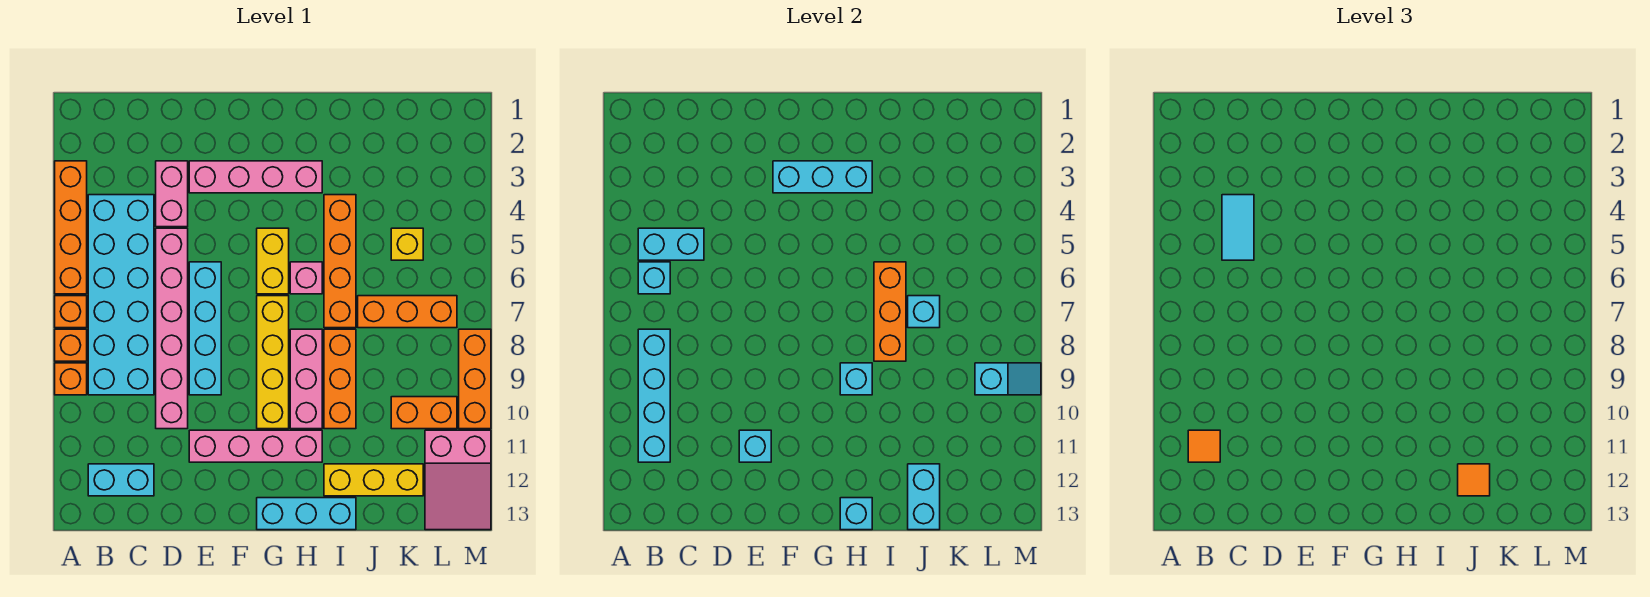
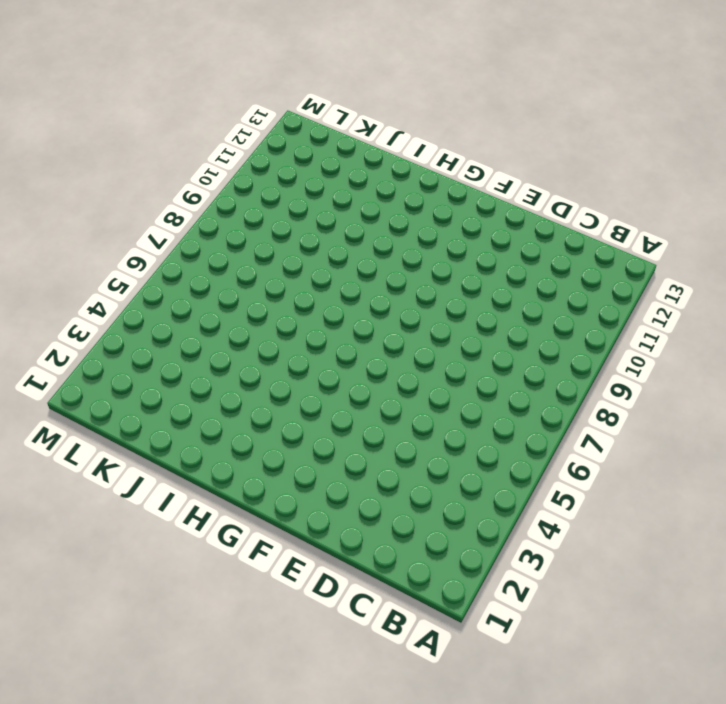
none -> orange brick A3:A6 level 1
none -> orange brick A7 level 1
none -> orange brick A8 level 1
none -> orange brick A9 level 1

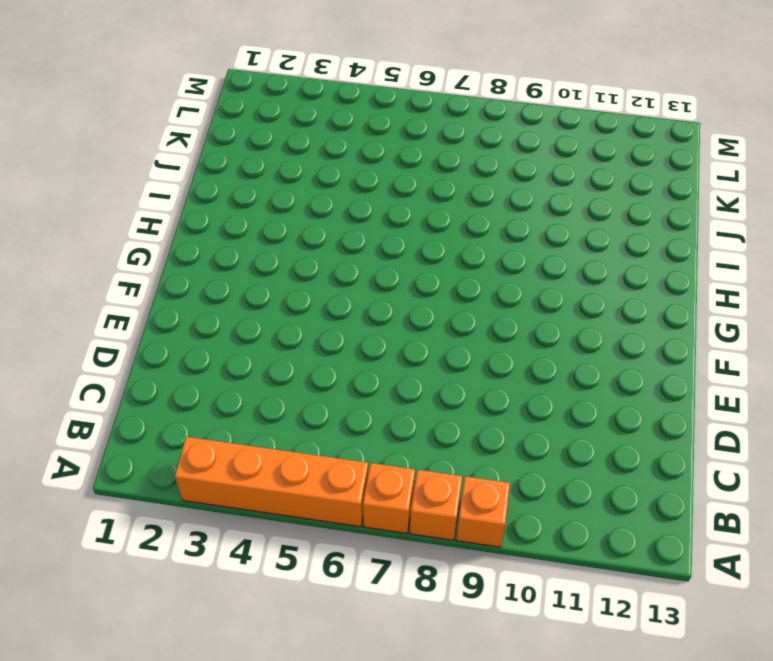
none -> cyan brick B4:C9 level 1
none -> cyan brick B12:C12 level 1
none -> pink brick D3:D4 level 1
none -> pink brick D5:D10 level 1

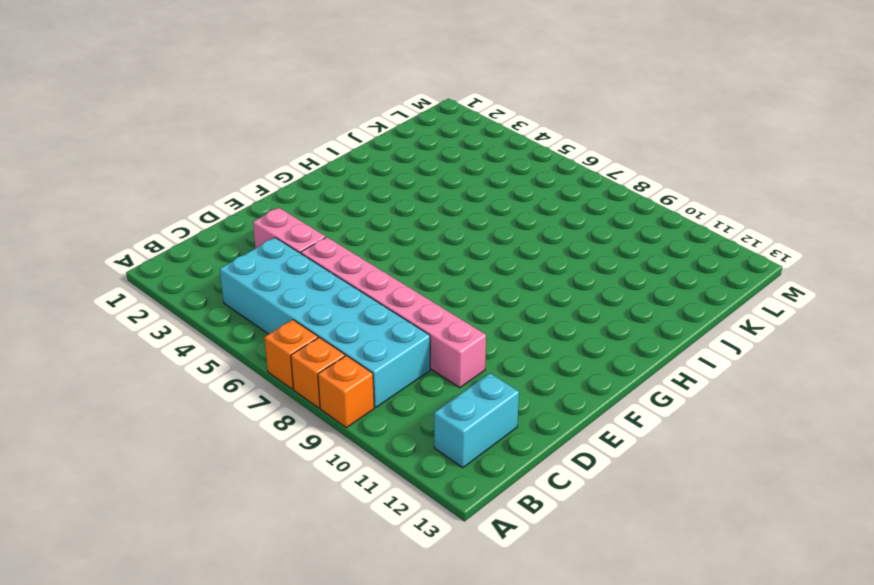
none -> orange brick A3:A6 level 1
none -> pink brick E3:H3 level 1
none -> cyan brick E6:E9 level 1
none -> pink brick E11:H11 level 1

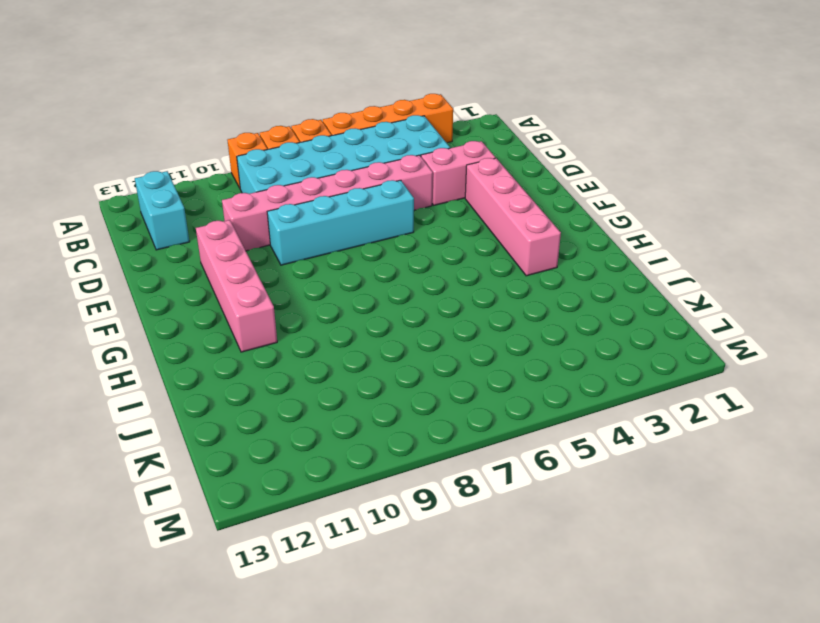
none -> yellow brick G5:G6 level 1
none -> yellow brick G7:G10 level 1
none -> cyan brick G13:I13 level 1
none -> pink brick H6 level 1

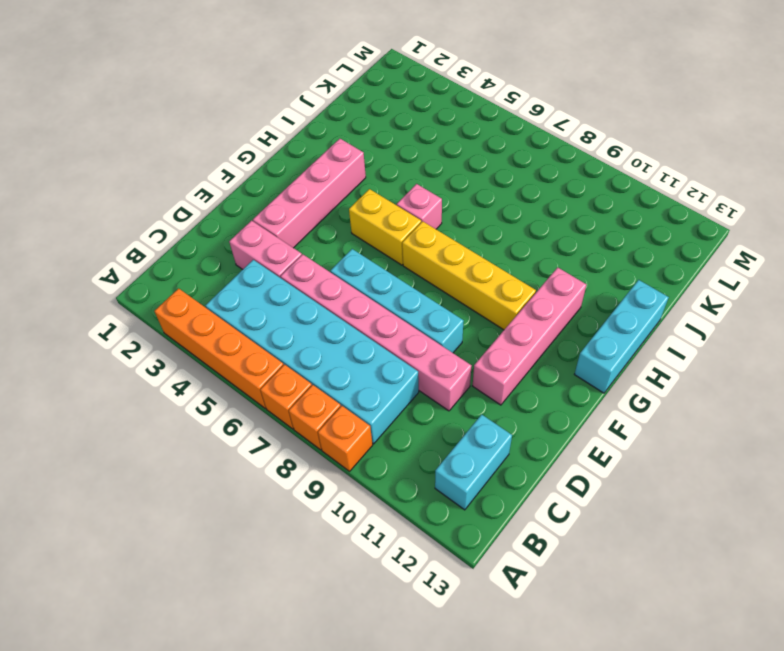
none -> pink brick H8:H10 level 1
none -> orange brick I4:I7 level 1
none -> orange brick I8:I10 level 1
none -> yellow brick I12:K12 level 1

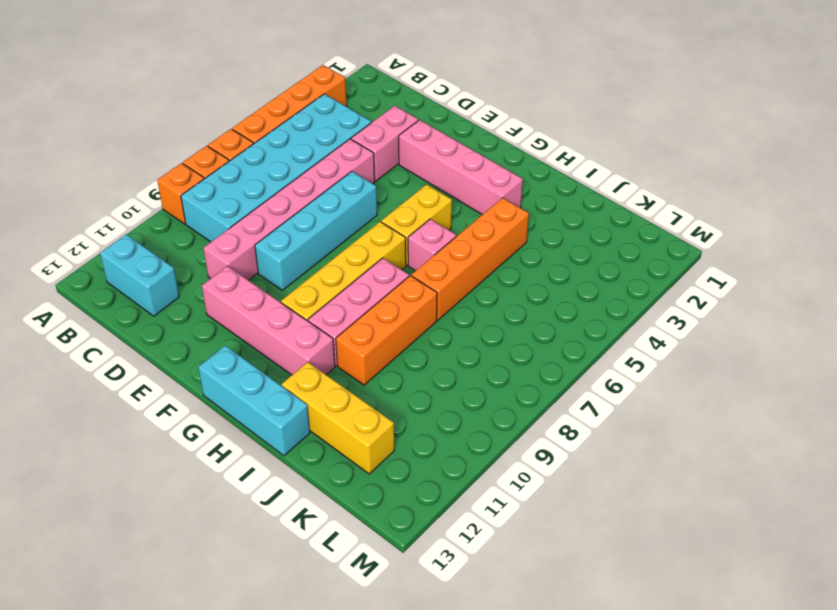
none -> orange brick J7:L7 level 1
none -> yellow brick K5 level 1
none -> orange brick K10:L10 level 1
none -> pink slope L11:M13 level 1 top 11

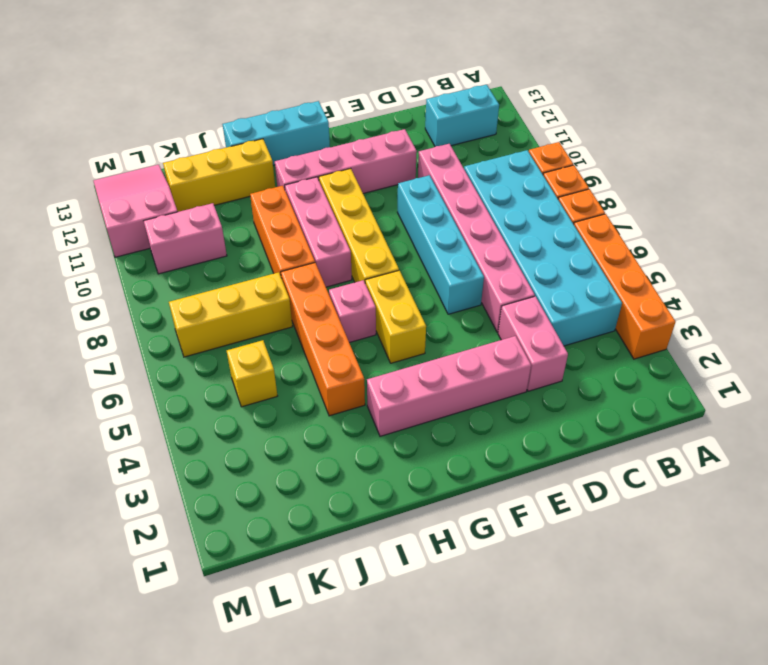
yellow brick J7:L7 level 1 -> orange brick J7:L7 level 1
pink brick K10:L10 level 1 -> orange brick K10:L10 level 1
none -> orange brick M8:M10 level 1
none -> cyan brick B5:C5 level 2
none -> cyan brick B6 level 2
none -> cyan brick B8:B11 level 2

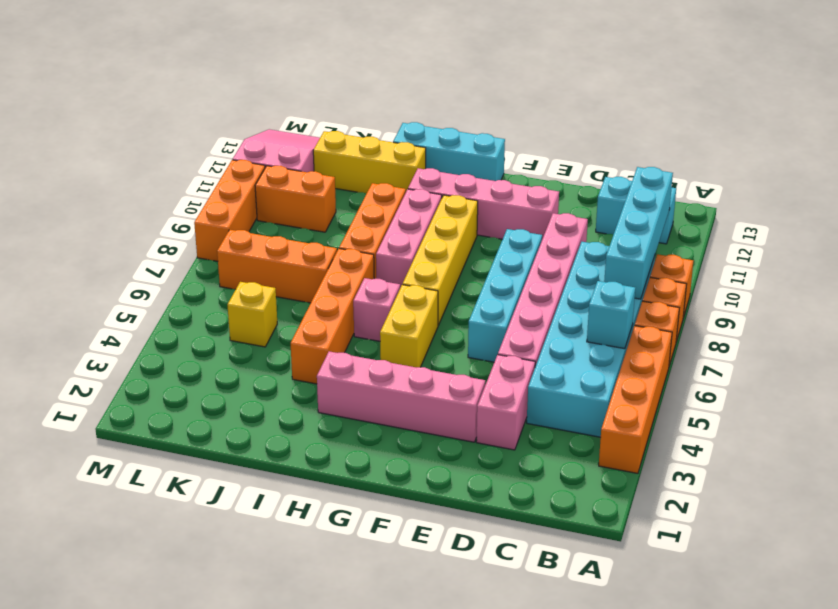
none -> cyan brick B5:C5 level 2
none -> cyan brick E11 level 2
none -> cyan brick F3:H3 level 2
none -> cyan brick H9 level 2

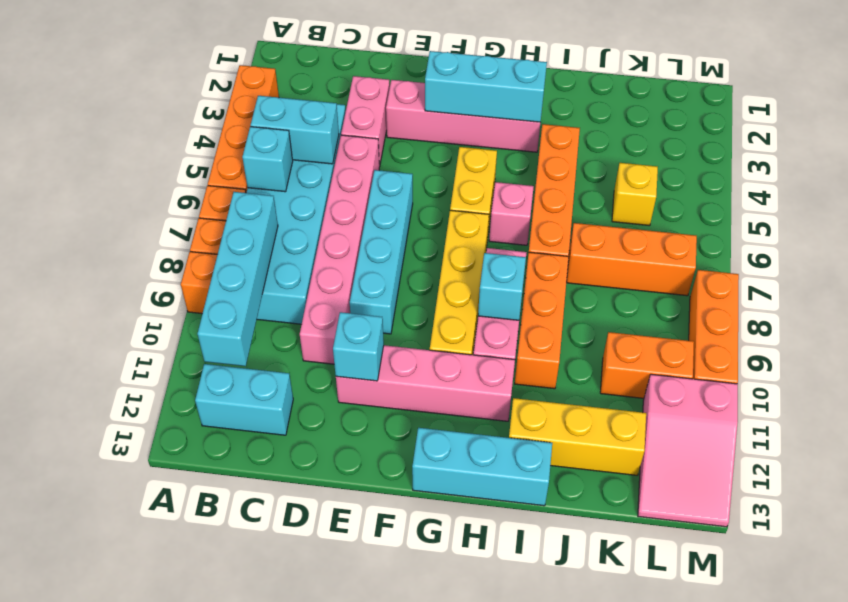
none -> cyan brick H13 level 2
none -> orange brick I6:I8 level 2
none -> cyan brick J7 level 2
none -> cyan brick J12:J13 level 2

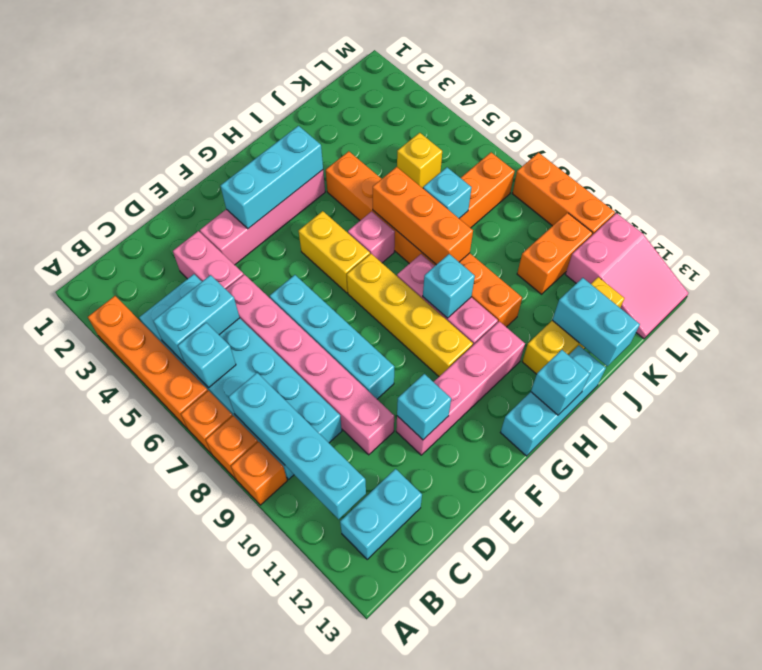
none -> cyan slope L9:M9 level 2 top L
none -> orange tile B11 level 3
none -> cyan tile C4:C5 level 3
none -> orange tile J12 level 3

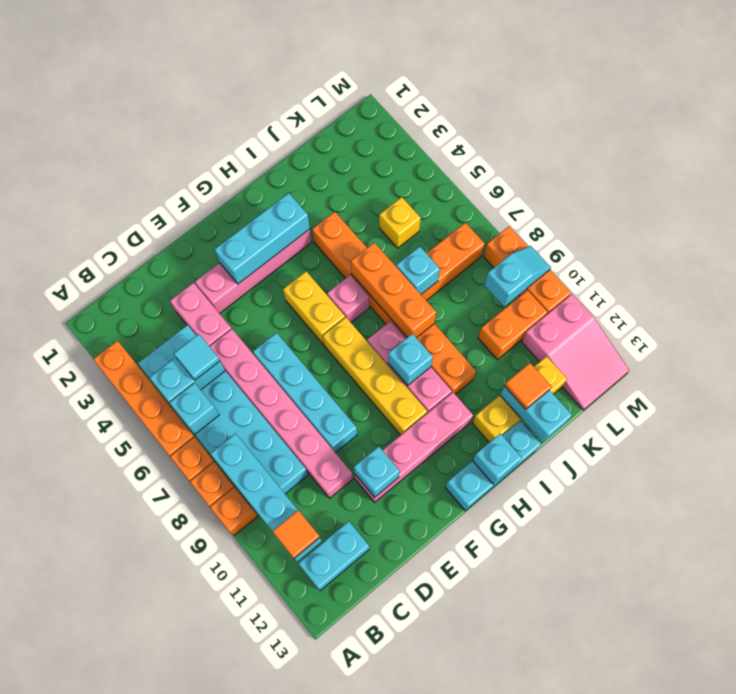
cyan tile C5 level 3 -> cyan tile C4:C5 level 3

